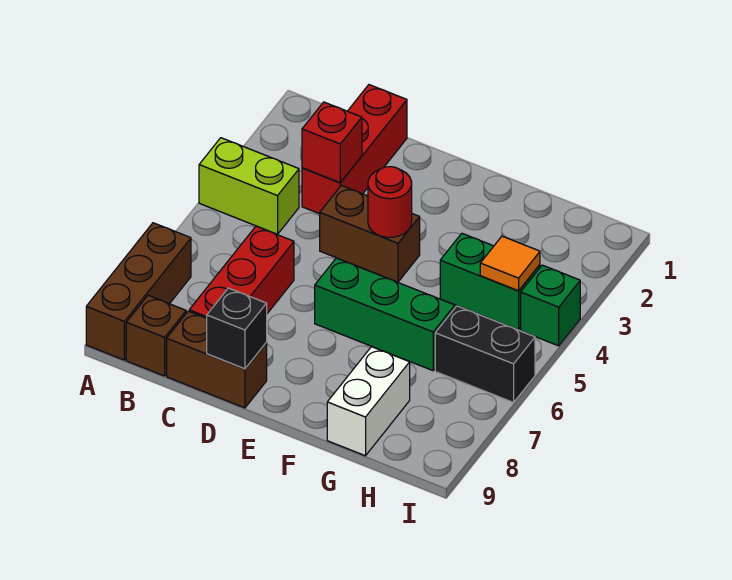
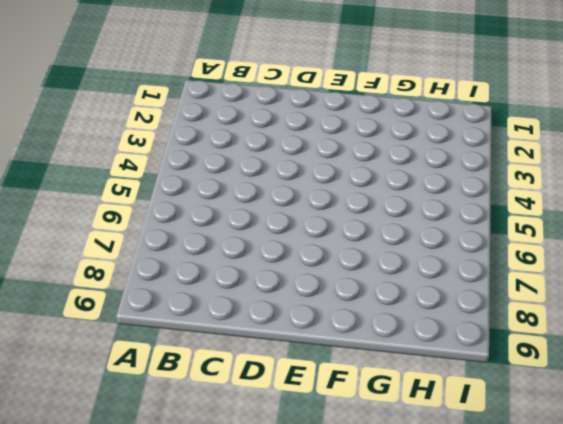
none -> lime brick A4:B4 level 1
none -> brown brick A7:A9 level 1
none -> brown brick B9 level 1

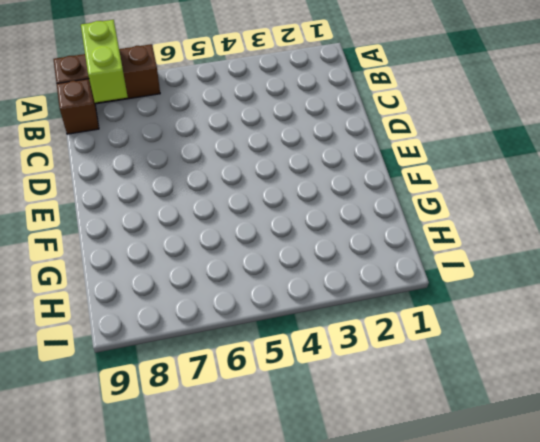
lime brick A8:B8 level 2 -> lime brick A4:B4 level 1
none -> red brick C1:C3 level 1
none -> red brick C6:C8 level 1
none -> brown brick C9:D9 level 1

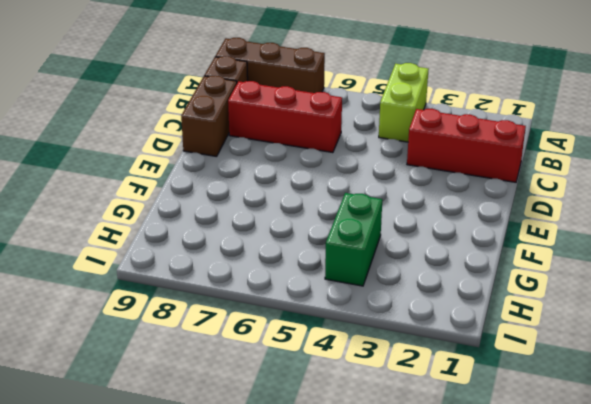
none -> brown brick D4:E4 level 1
none -> green brick E6:G6 level 1
none -> white brick G8:G9 level 1

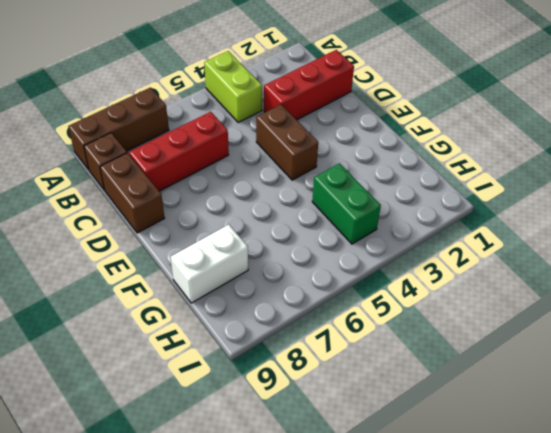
none -> green brick E6:G6 level 1
none -> black brick H6:I6 level 1
none -> green brick I4 level 1

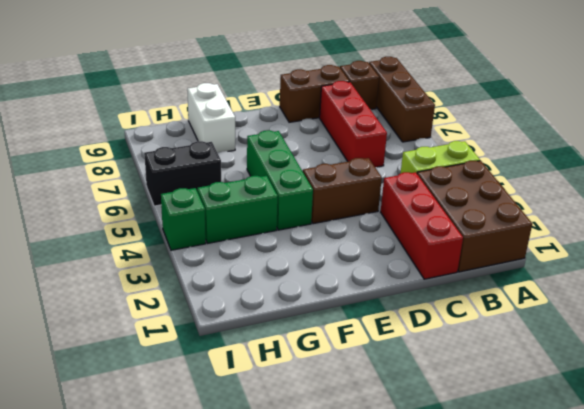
brown brick A1:B3 level 1 -> none
green brick F4:F6 level 1 -> green brick E6:G6 level 1
none -> red brick C3 level 2
none -> black brick D9 level 2
none -> red round brick E4 level 2

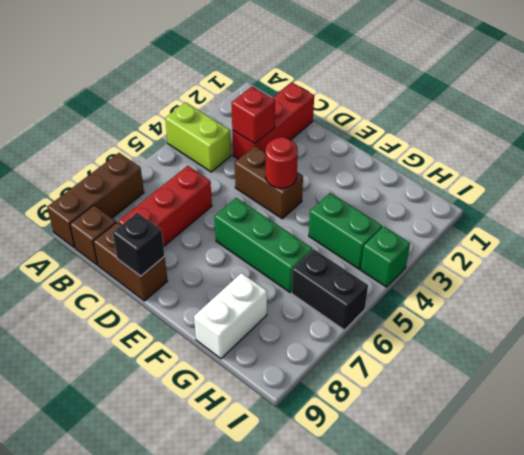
none -> orange tile H4 level 2

